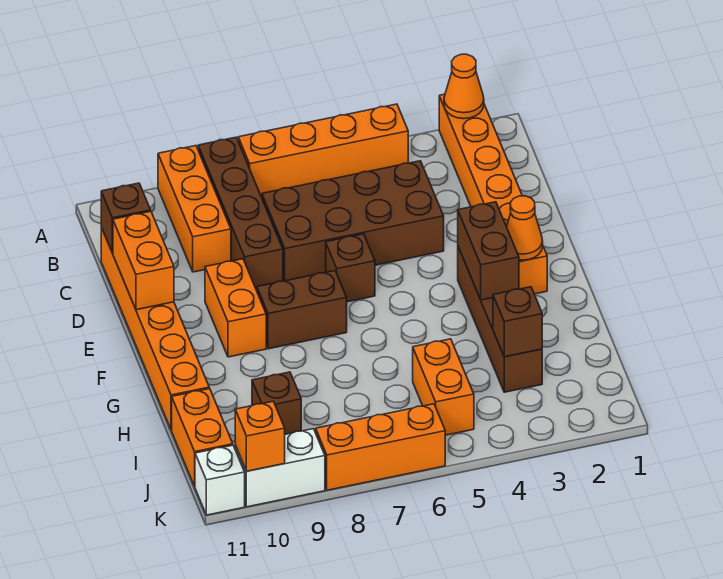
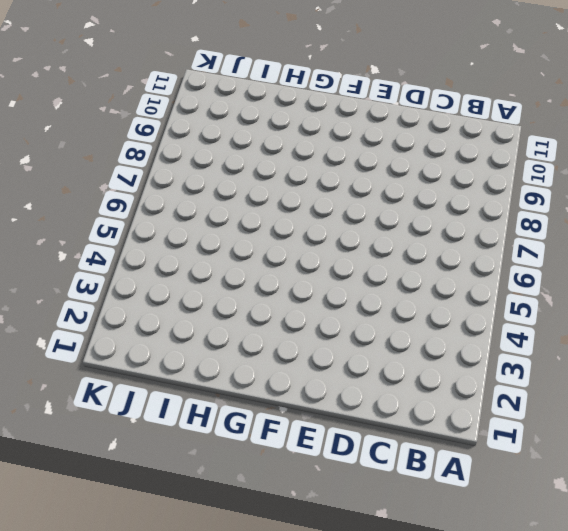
none -> orange brick A2:F2 level 1
none -> orange brick A4:A7 level 1
none -> brown brick A8:D8 level 1

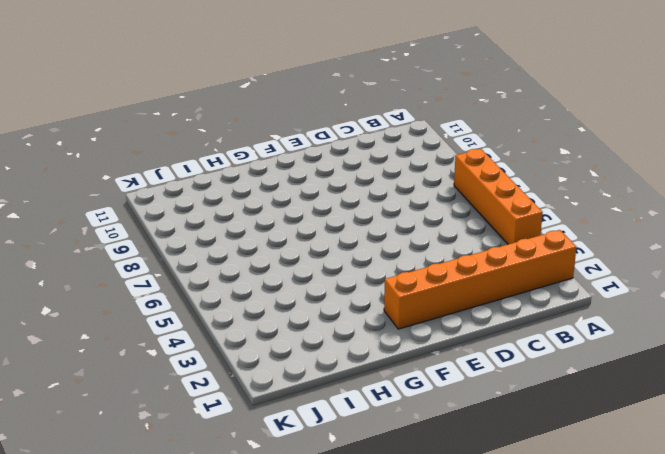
none -> brown brick A8:D8 level 1
none -> orange brick A9:C9 level 1
none -> brown brick C4:D7 level 1

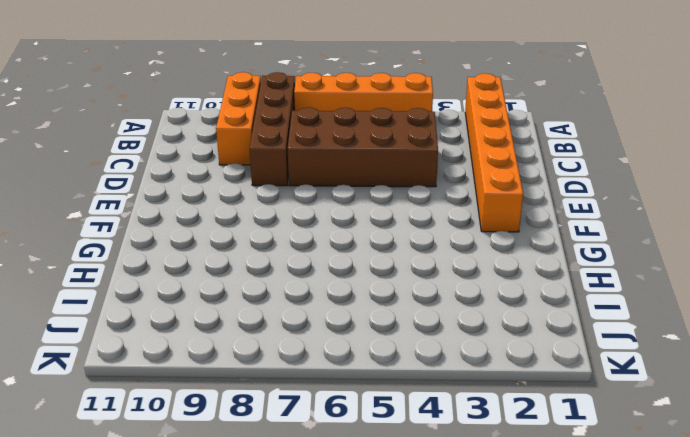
none -> orange brick C11:H11 level 1
none -> brown brick E6 level 1
none -> orange brick E9:F9 level 1

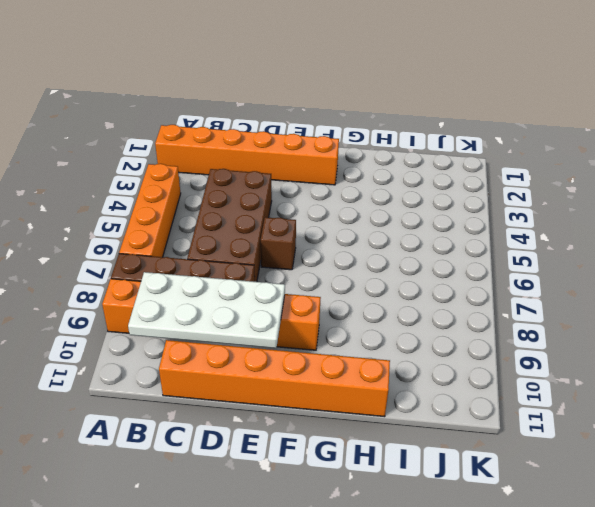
white plate B9:E10 level 2 -> none
none -> brown brick F3:I3 level 1
none -> brown brick F7:F8 level 1
none -> orange brick I5:J5 level 1

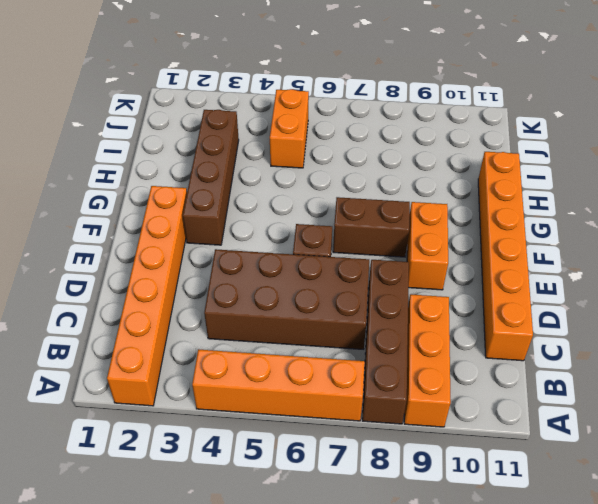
none -> brown brick I9 level 1
none -> orange brick I11:J11 level 1
none -> orange brick K6:K8 level 1

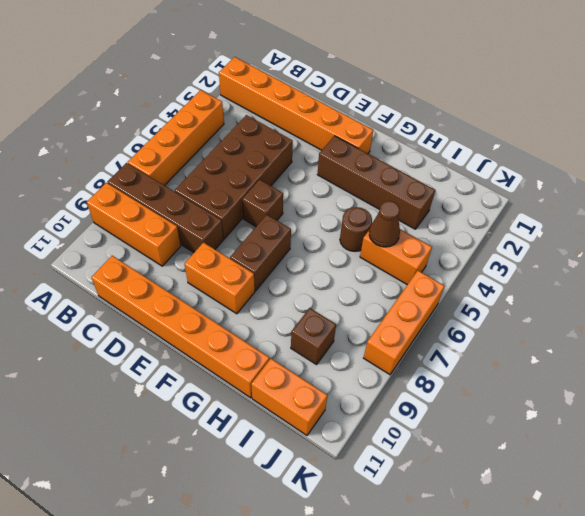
brown round brick H5 level 1 -> none
brown cone I5 level 2 -> none
none -> white brick K9:K10 level 1
none -> white brick K11 level 1
none -> orange cone A2 level 2

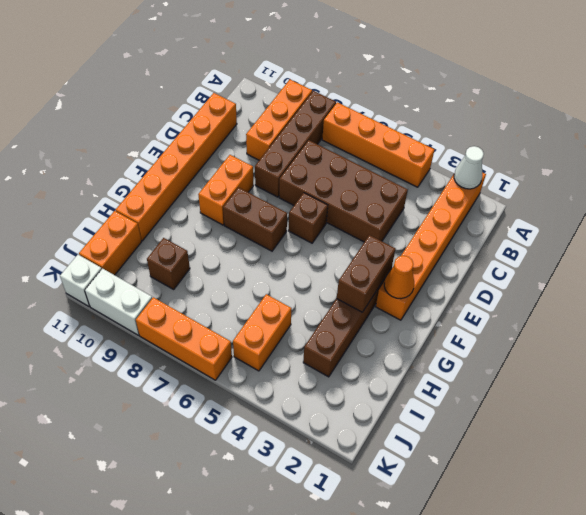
white cone A2 level 2 -> orange cone A2 level 2
none -> brown brick C11 level 2
none -> orange brick D11:E11 level 2
none -> brown brick I3 level 2

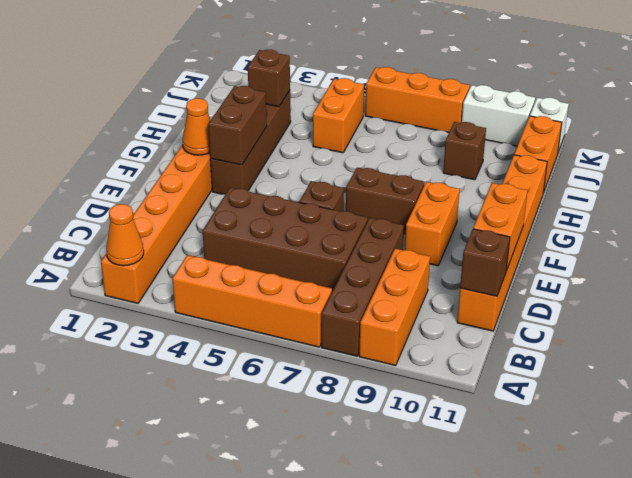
none -> orange brick K10 level 2

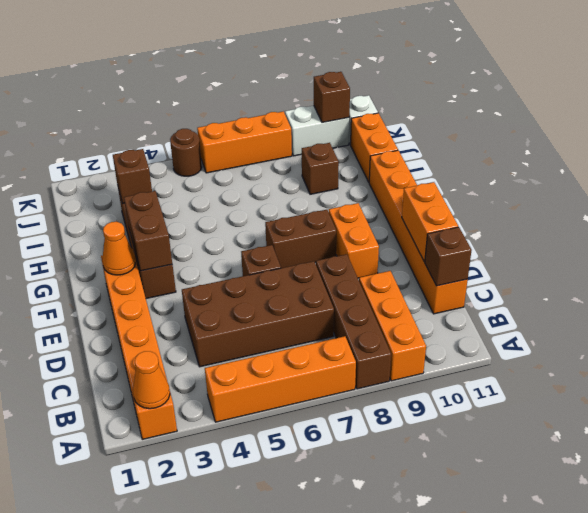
brown round brick K5 level 1 -> none
brown brick K10 level 2 -> orange brick K10 level 2
none -> orange brick I5:J5 level 1

